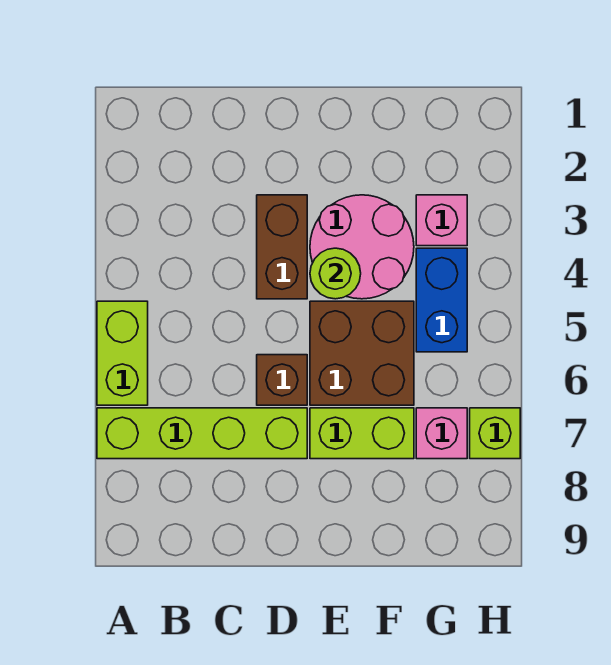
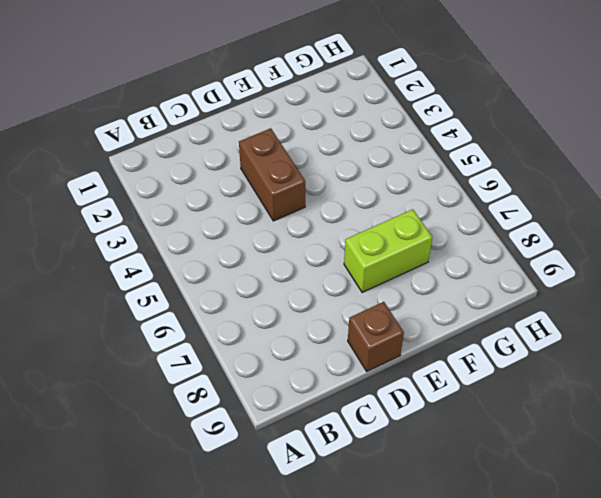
brown brick D9 level 1 -> brown brick D6 level 1
none -> lime brick A5:A6 level 1
none -> lime brick A7:D7 level 1
none -> pink round brick E3:F4 level 1

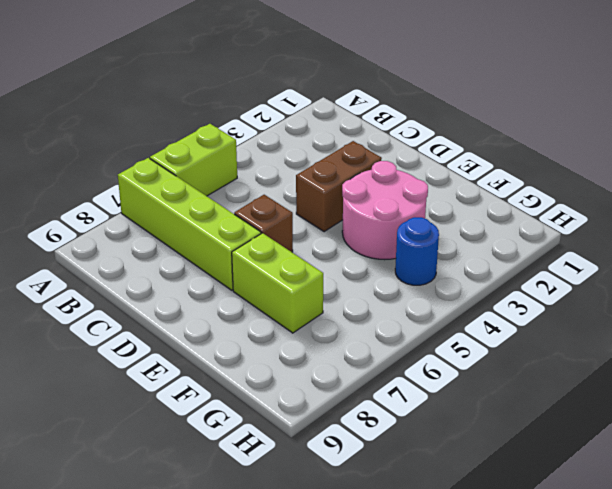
blue round brick G4 level 1 -> blue brick G4:G5 level 1
none -> brown brick E5:F6 level 1
none -> pink brick G3 level 1
none -> pink brick G7 level 1

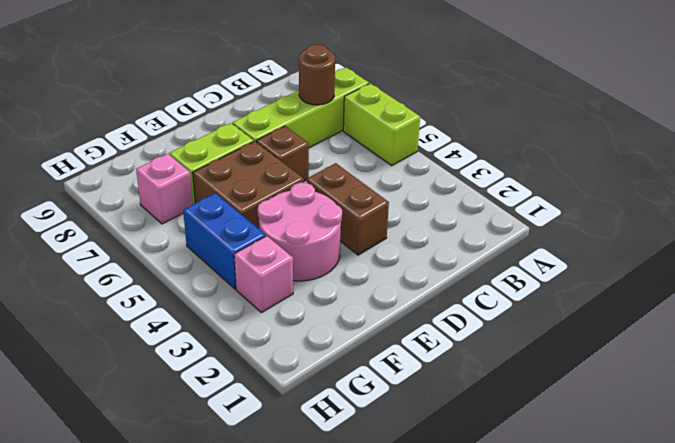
brown round brick B7 level 2 -> none
none -> lime brick H7 level 1
none -> lime round brick E4 level 2

